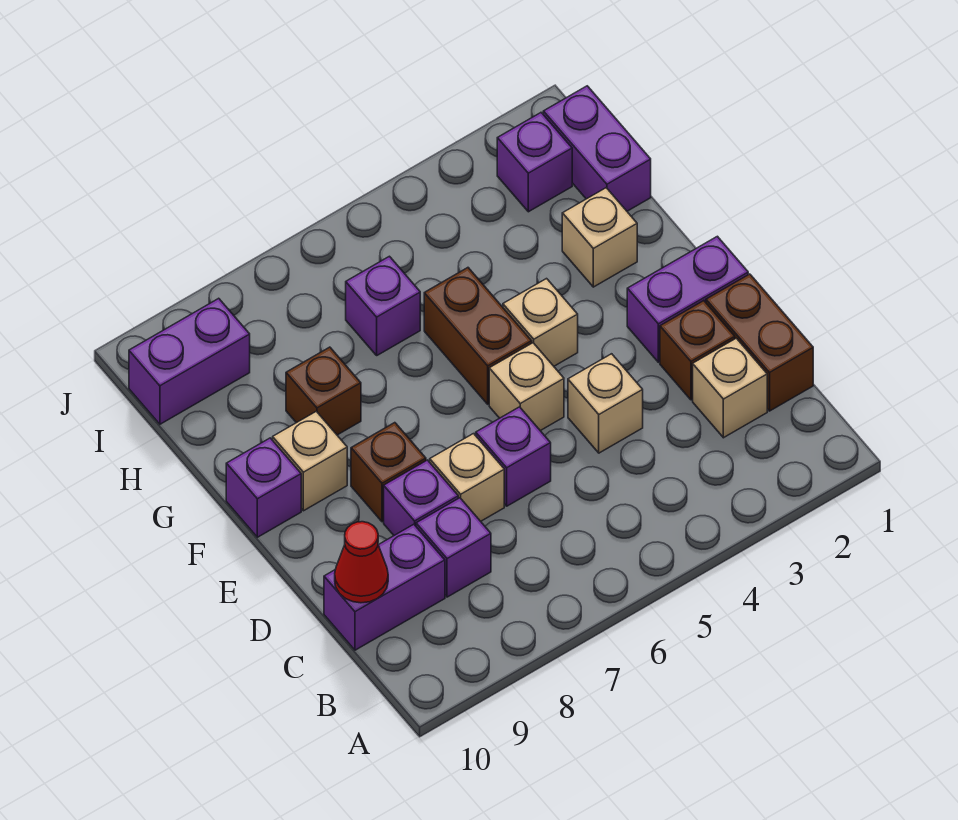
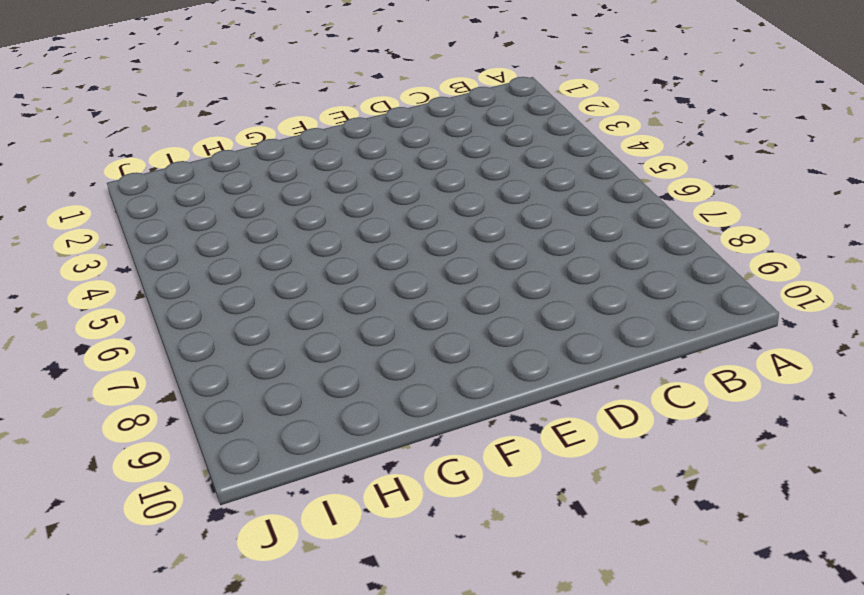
none -> brown brick C1:D1 level 1
none -> tan brick C2 level 1
none -> purple brick C8 level 1

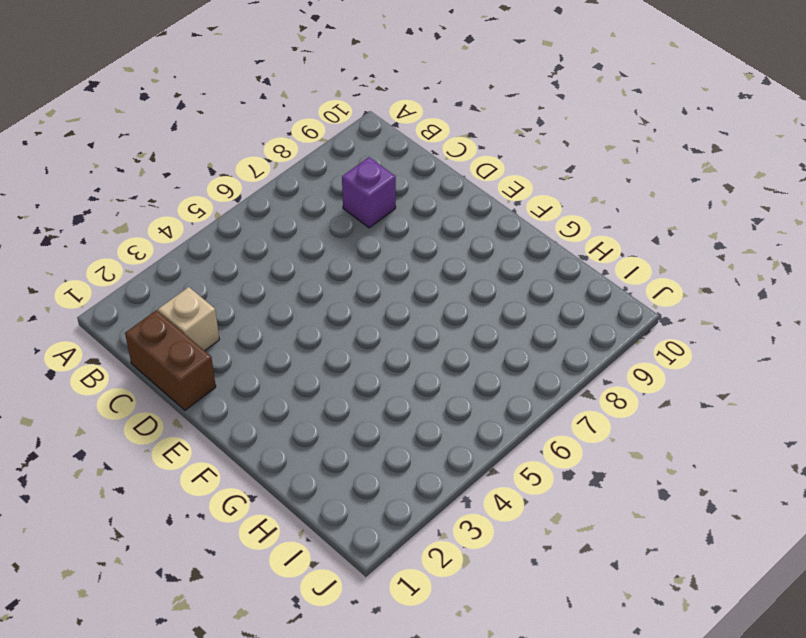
none -> purple brick C9:C10 level 1
none -> brown brick D2 level 1
none -> tan brick D4 level 1

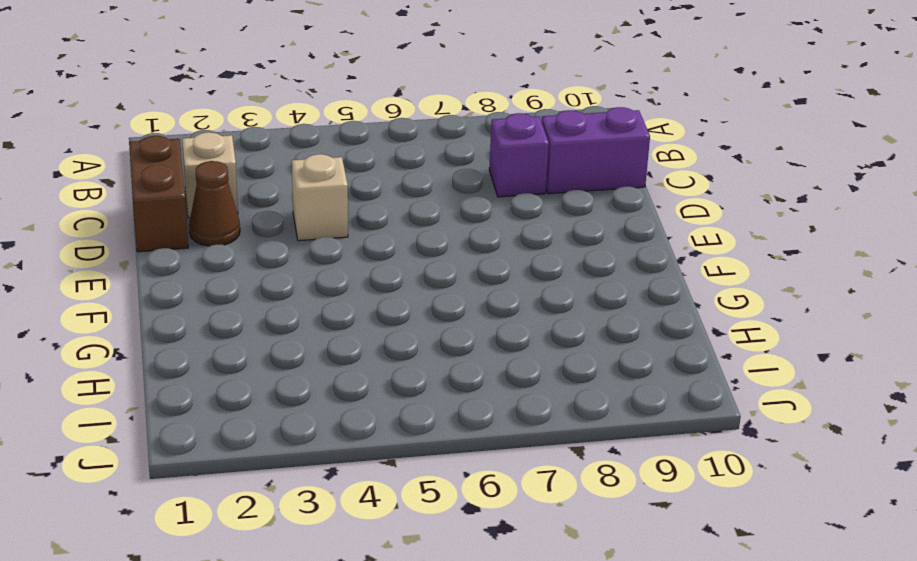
brown cone D2 level 1 -> brown brick D2 level 1
none -> purple brick D6 level 1
none -> tan brick D7 level 1
none -> purple brick D8 level 1

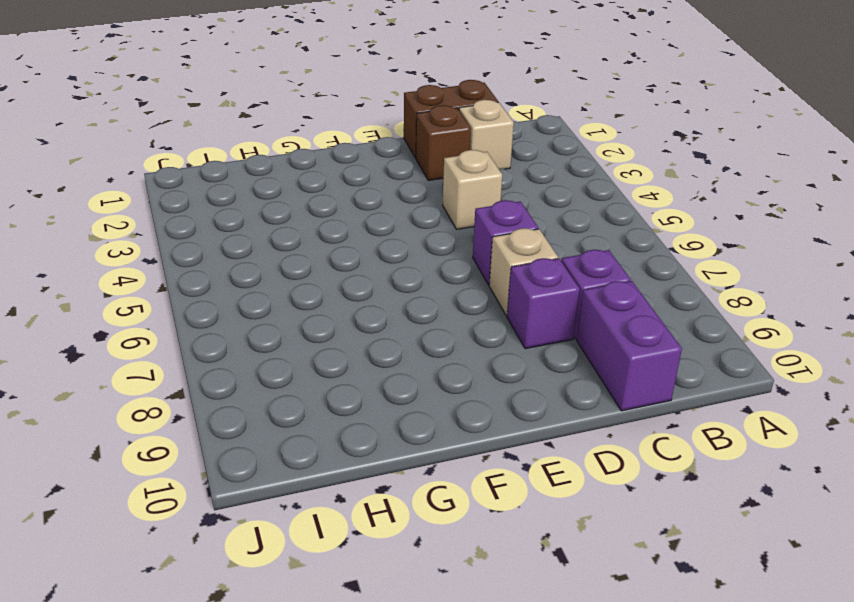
none -> purple brick E1:E2 level 1
none -> tan brick E5 level 1
none -> brown brick E8 level 1

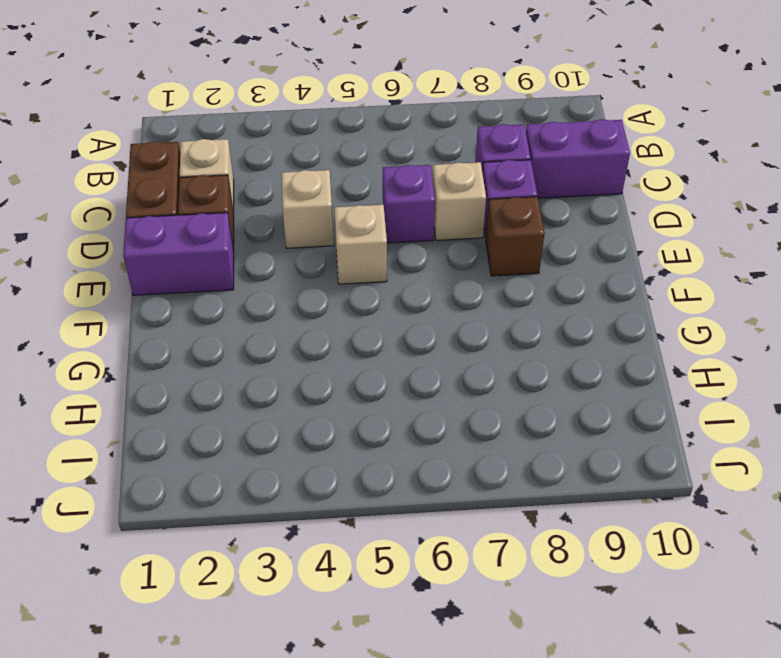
none -> tan brick F4 level 1
none -> brown brick F5:G5 level 1
none -> tan brick F9 level 1

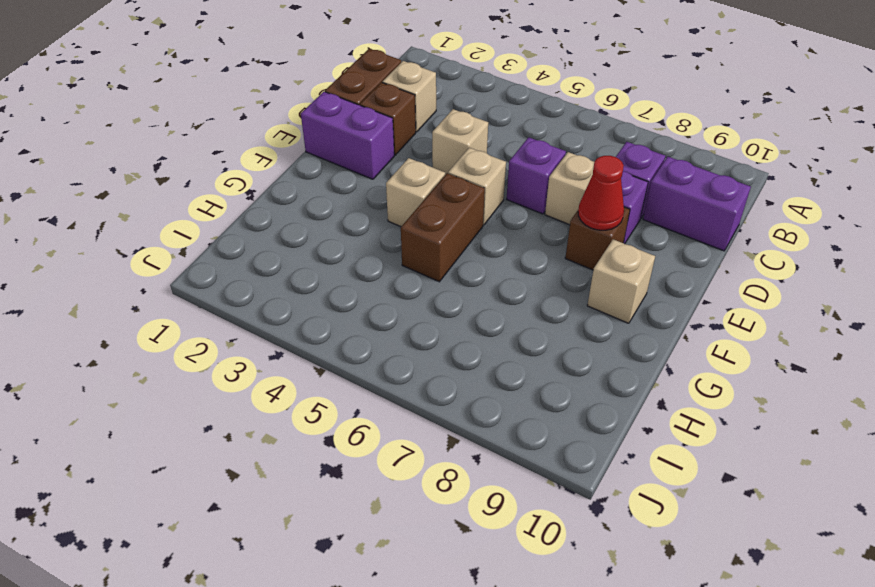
red cone E8 level 2 -> red cone C10 level 2
none -> purple brick F10 level 1
none -> tan brick G2 level 1
none -> brown brick G8 level 1

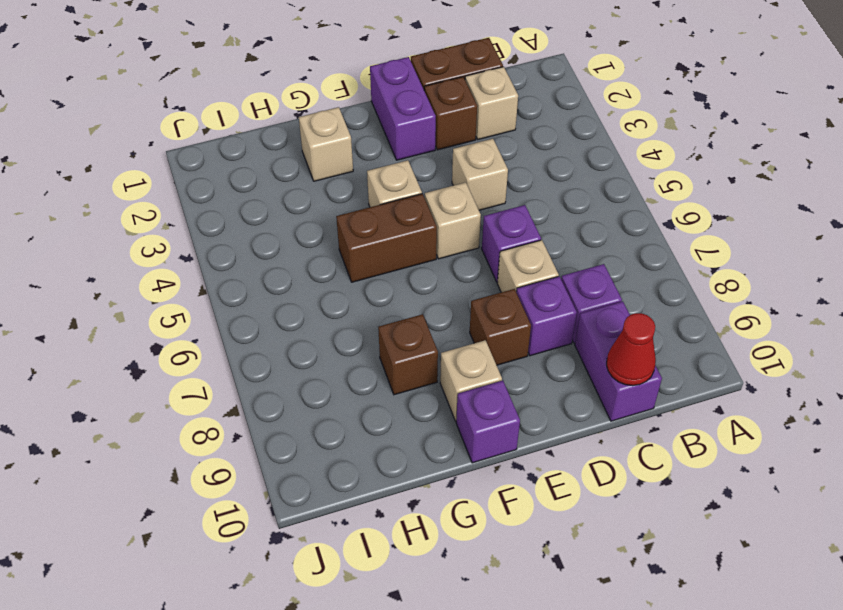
none -> purple brick H1:I1 level 1
none -> purple brick H6 level 1
none -> purple brick I2 level 1

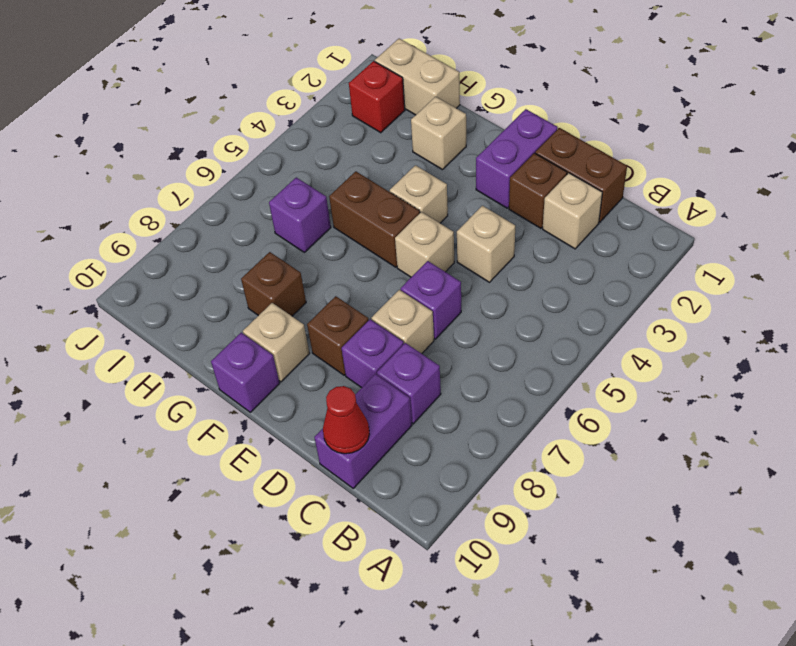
tan brick H1:I1 level 1 -> purple brick H1:I1 level 1
red brick I2 level 1 -> purple brick I2 level 1
none -> purple brick I9:I10 level 1

